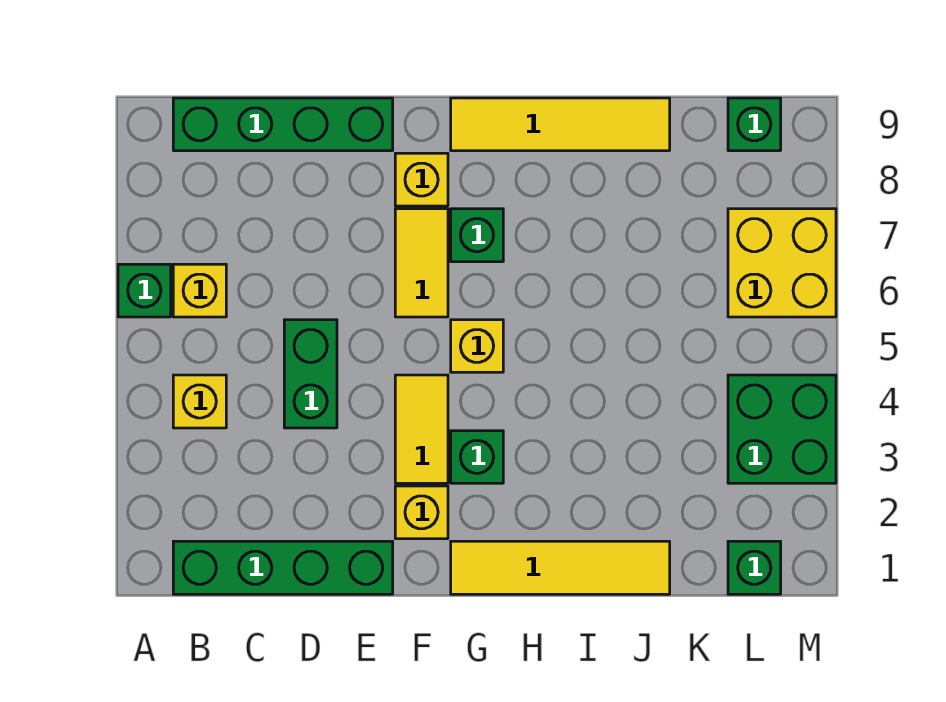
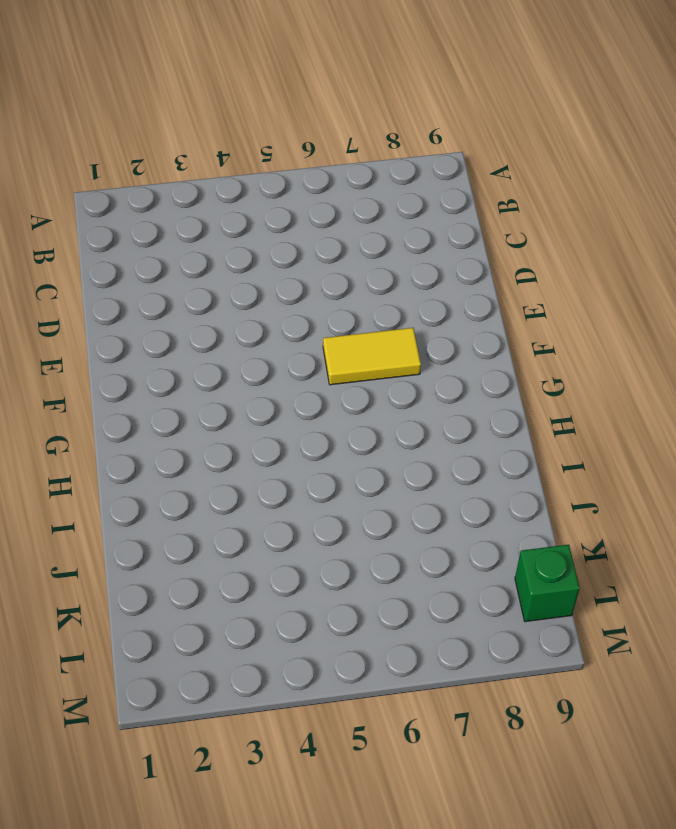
none -> green brick A6 level 1
none -> green brick B1:E1 level 1
none -> yellow brick B4 level 1

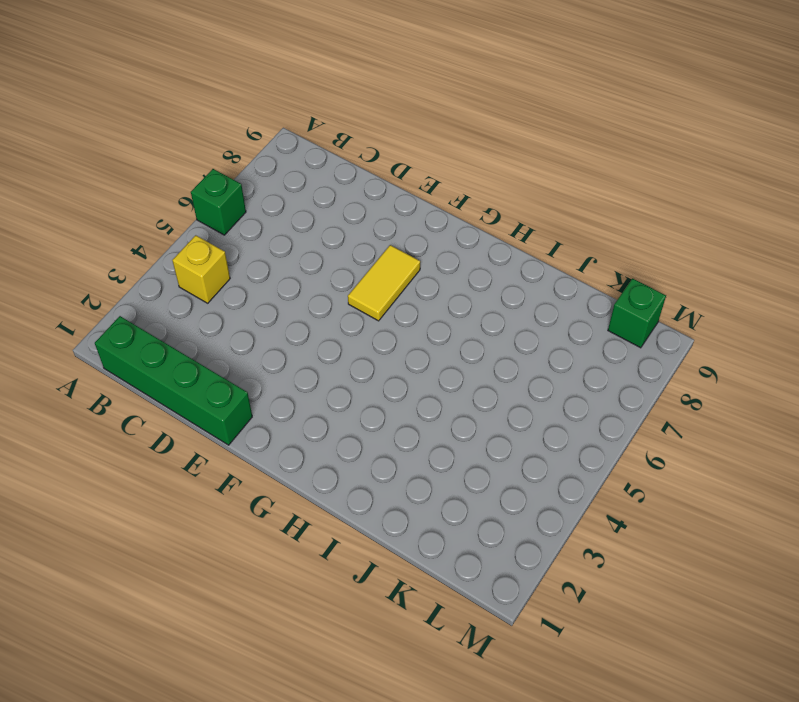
none -> yellow brick B6 level 1
none -> green brick B9:E9 level 1
none -> green brick D4:D5 level 1

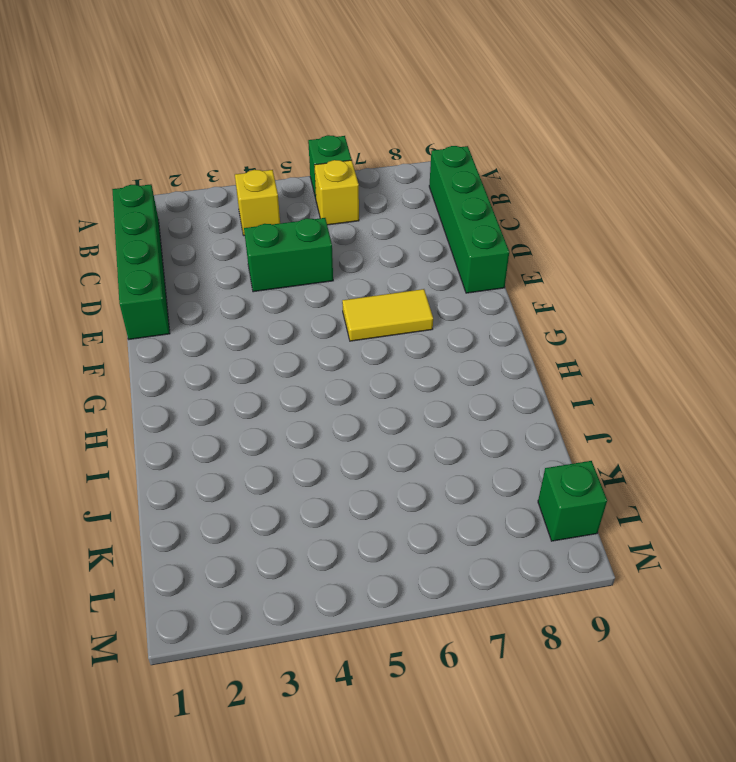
none -> yellow brick F2 level 1
none -> yellow tile F3:F4 level 1
none -> yellow brick F8 level 1

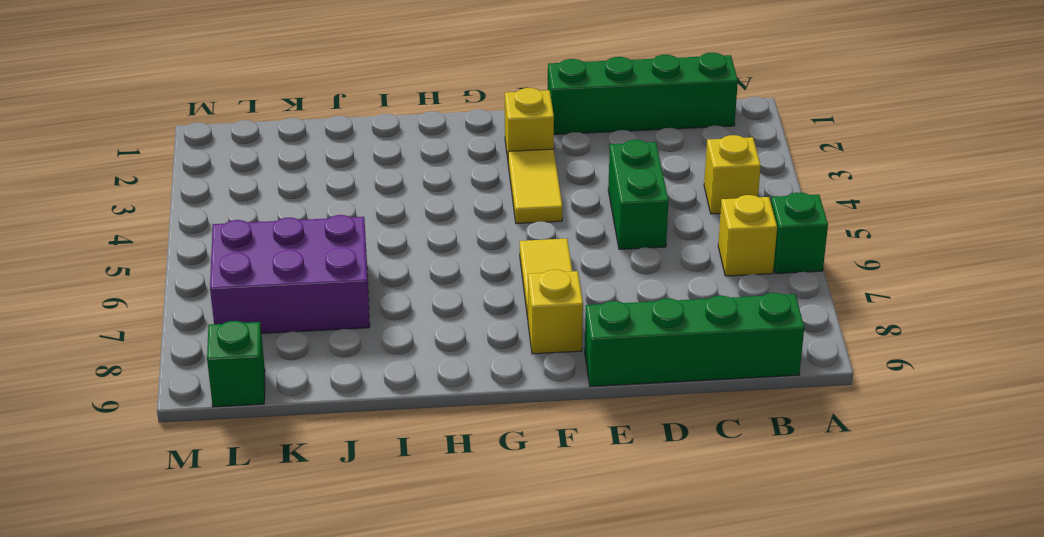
purple brick J6:L7 level 1 -> yellow brick L6:M7 level 1
none -> yellow tile G1:J1 level 1
none -> green brick G3 level 1
none -> yellow brick G5 level 1

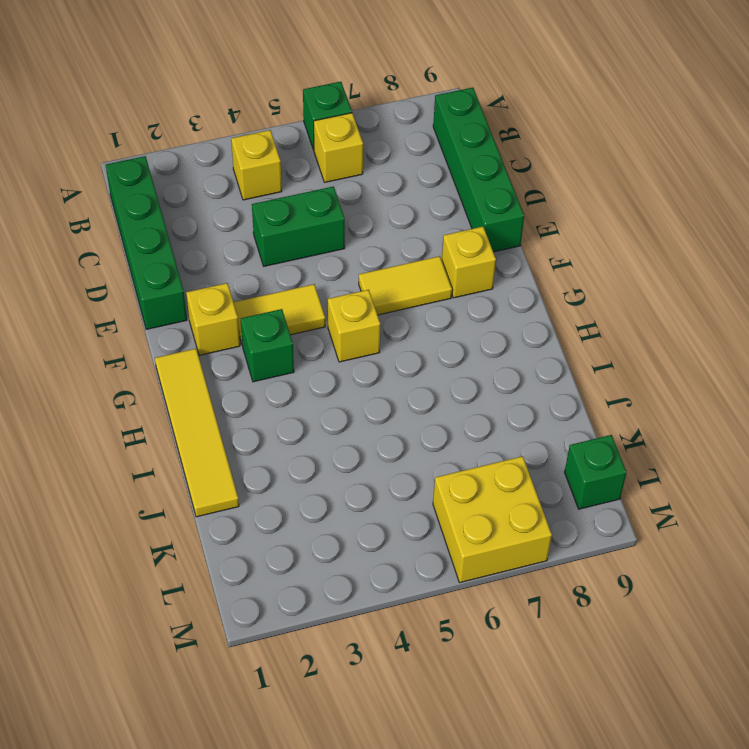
none -> green brick G7 level 1
none -> yellow tile G9:J9 level 1
none -> green brick L1 level 1

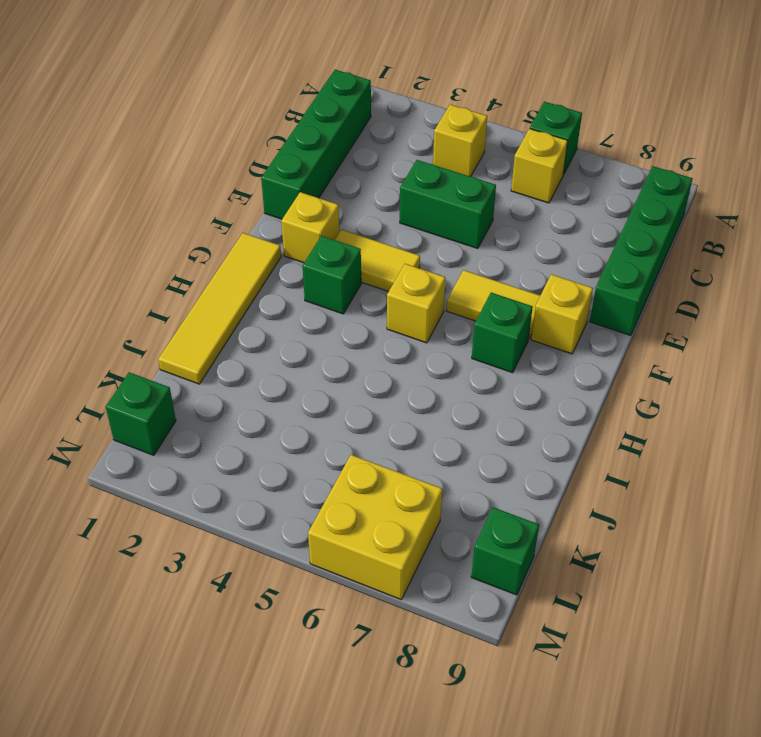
none -> yellow tile G9:J9 level 1
none -> green brick L3:M4 level 1

